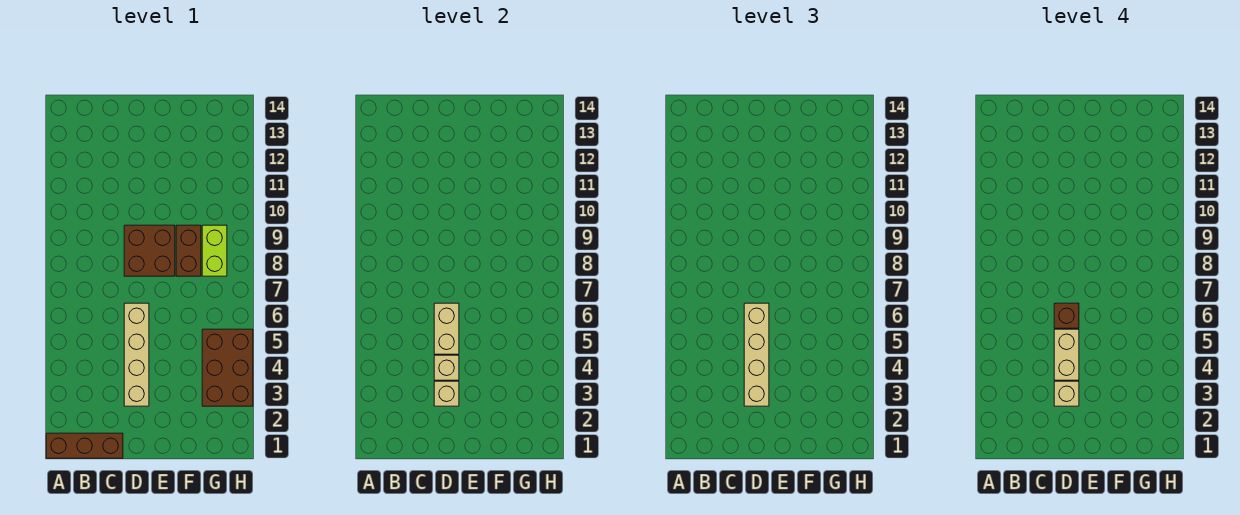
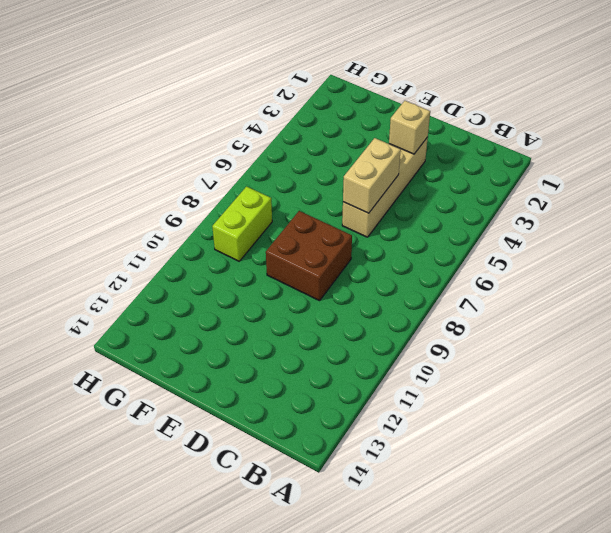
none -> brown brick A1:C1 level 1
none -> brown brick F8:F9 level 1
none -> brown brick G3:H5 level 1

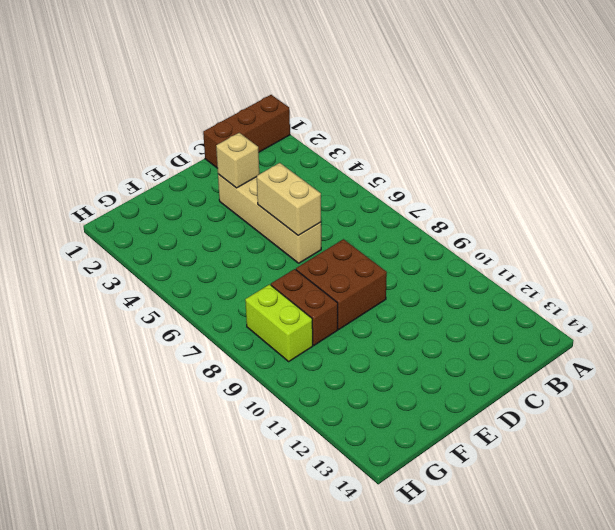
none -> brown brick G3:H5 level 1
none -> tan brick D4 level 2
none -> tan brick D3:D6 level 3

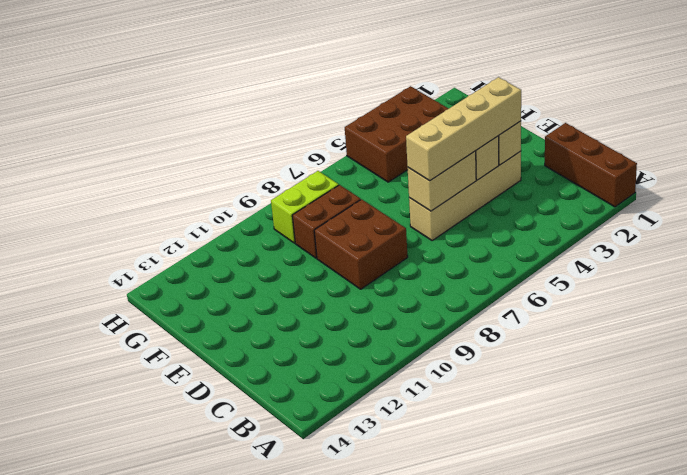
none -> tan brick D3 level 4
none -> tan brick D4:D5 level 4
none -> brown brick D6 level 4

